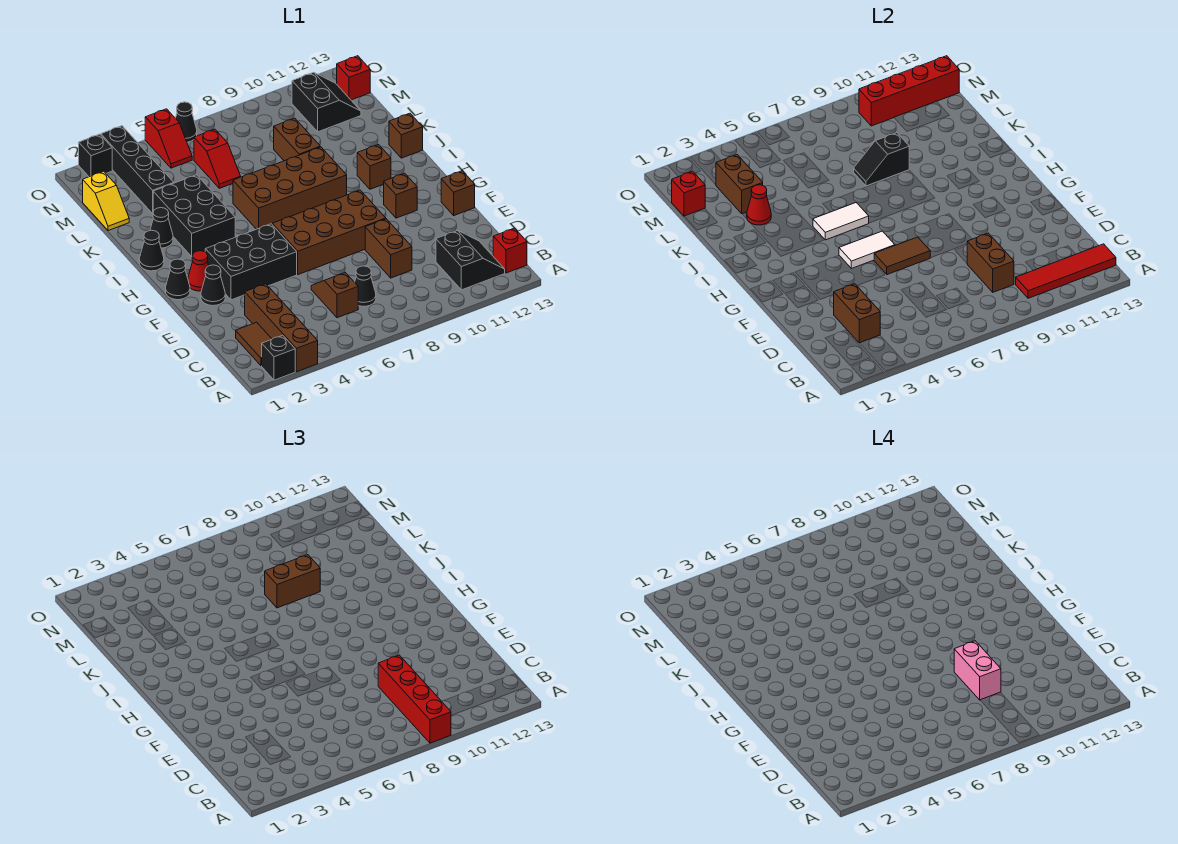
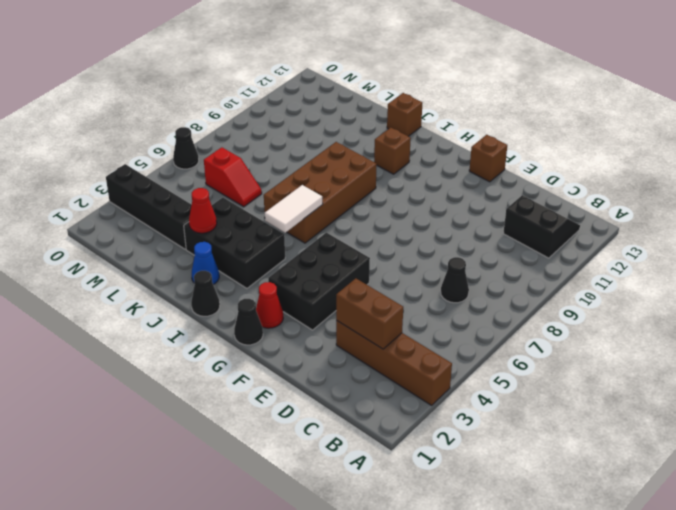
blue cone J2 level 1 -> black cone J2 level 1
none -> black brick A2 level 1
none -> brown tile B2:C2 level 1
none -> red brick B13 level 1
none -> brown slope C6:D6 level 1 top C

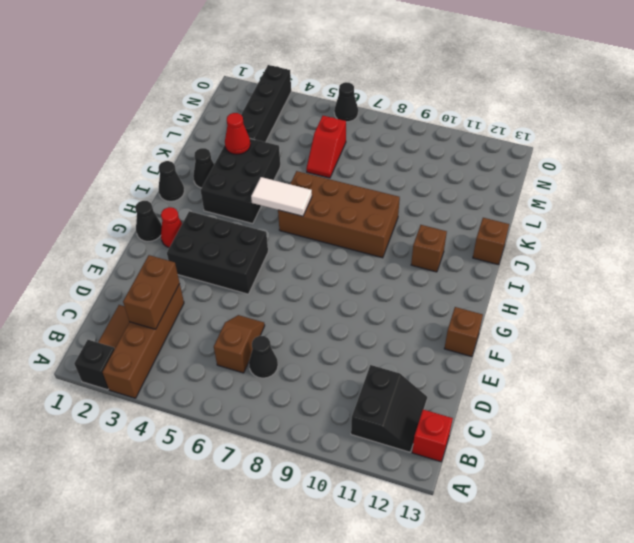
none -> brown brick D9:E9 level 1
none -> black cone F2 level 1
none -> brown brick F6:G9 level 1
none -> brown brick G11 level 1

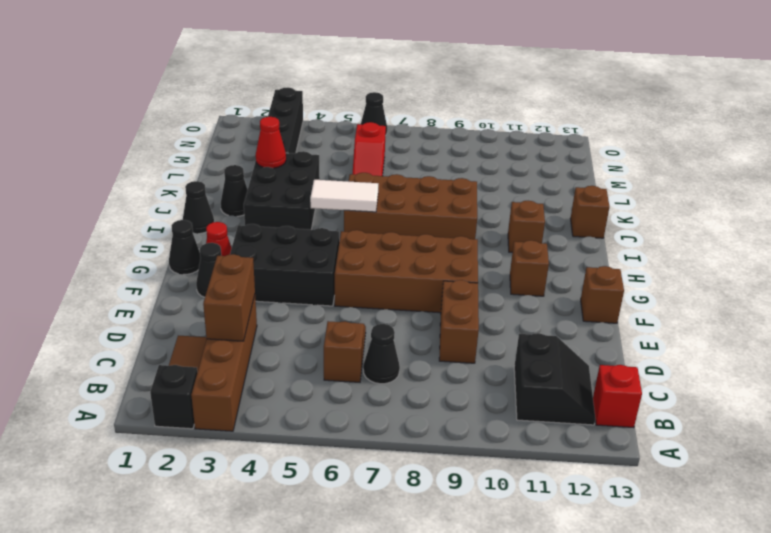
none -> brown brick K9:L9 level 1
none -> yellow slope L1:M1 level 1 top M
none -> black slope M11:N12 level 1 top 11
none -> red slope N5:O5 level 1 top O

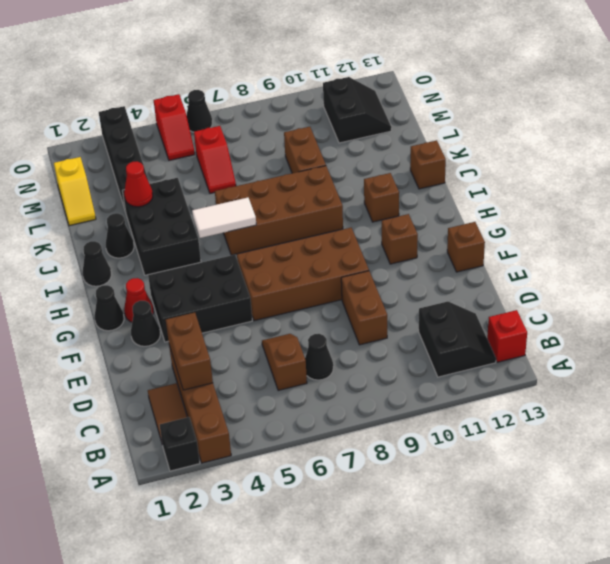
none -> red brick N13 level 1
none -> black brick O2 level 1
none -> red tile B10:B13 level 2
none -> brown brick C9:D9 level 2

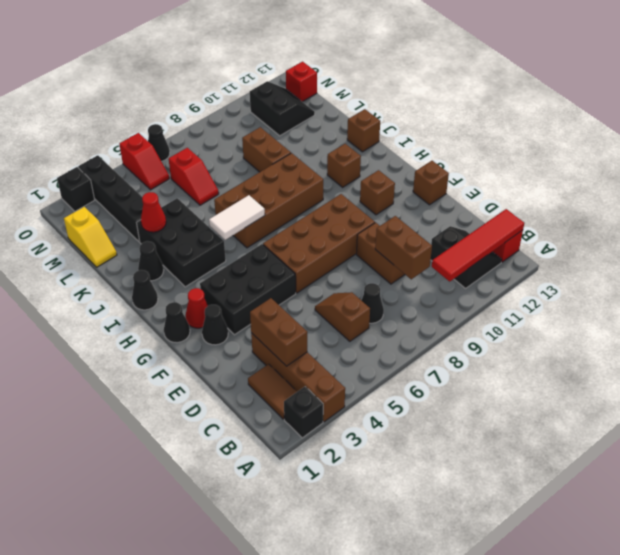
none -> brown tile F6:F7 level 2
none -> white tile G5:G6 level 2
none -> black slope K8:K9 level 2 top 9
none -> brown brick L3:M3 level 2

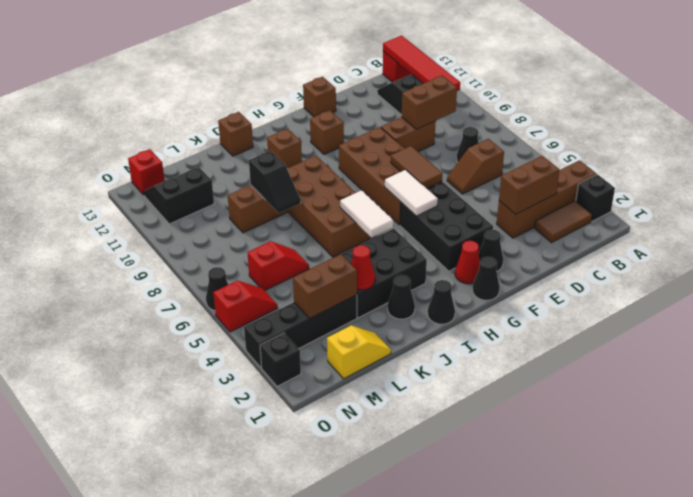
none -> red brick M1 level 2
none -> red brick N10:N13 level 2
none -> red brick A9:D9 level 3
none -> brown brick K8:K9 level 3

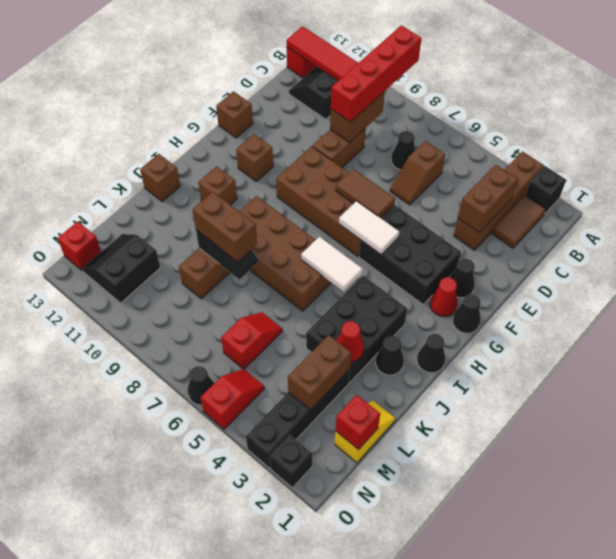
none -> red brick N10:N13 level 2
none -> pink brick D9:E9 level 4

